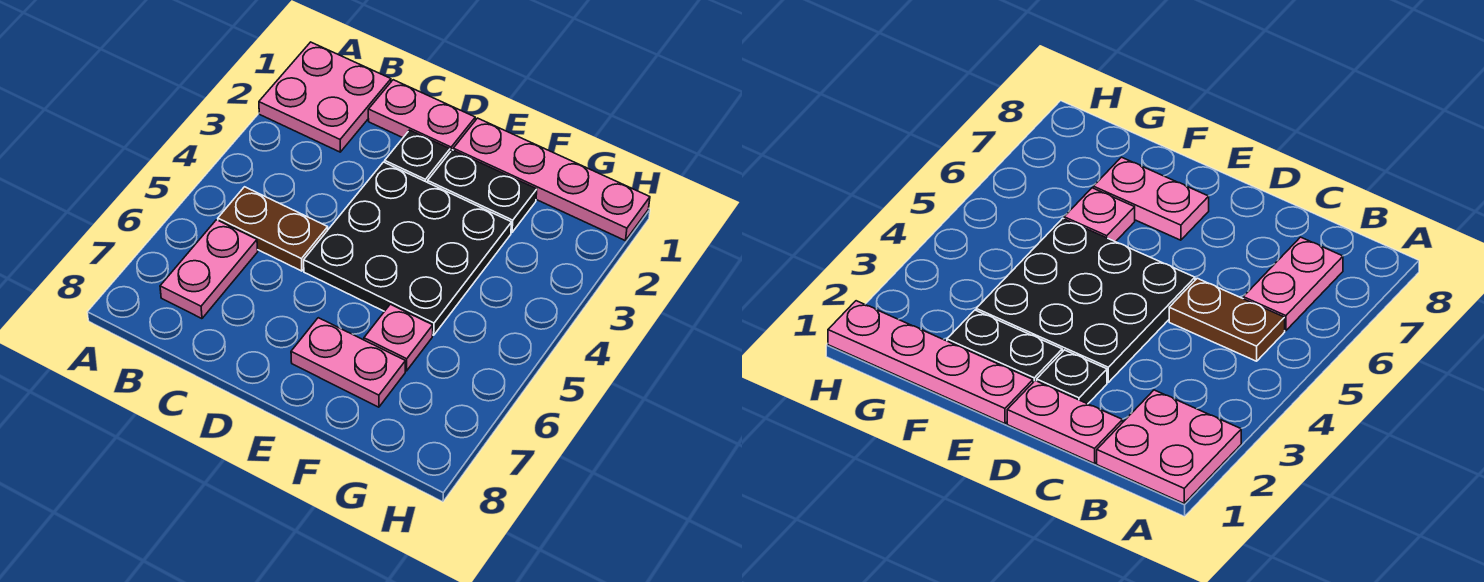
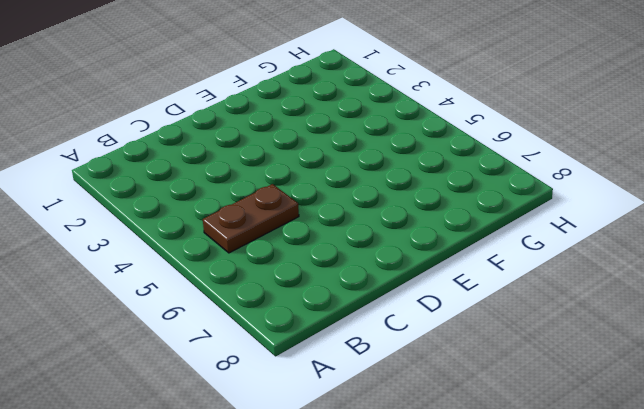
none -> pink plate A1:B2 level 1
none -> pink plate B6:B7 level 1

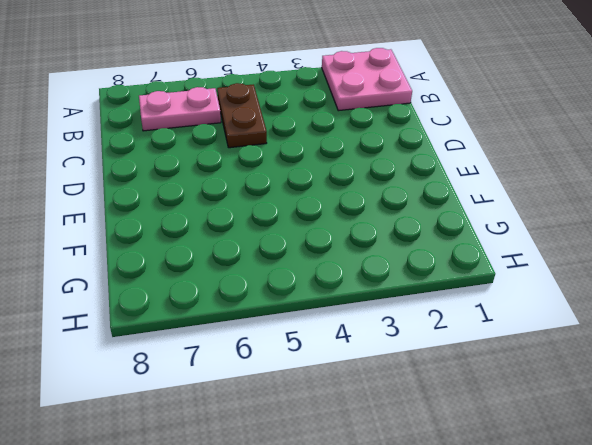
none -> pink plate C1:D1 level 1
none -> black plate D2 level 1

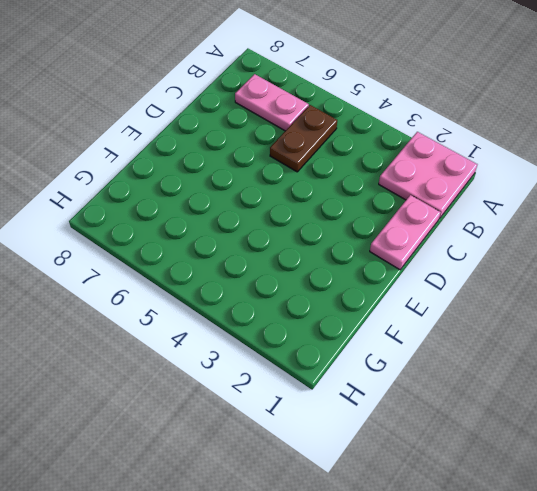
none -> black plate D2 level 1
none -> black plate D3:F5 level 1

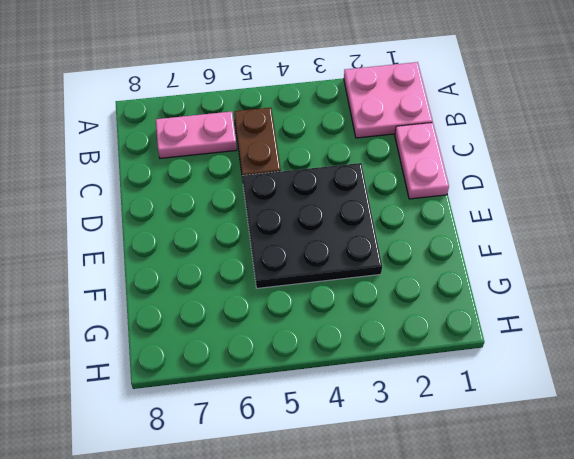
none -> black plate D2 level 1
none -> pink plate E1:H1 level 1

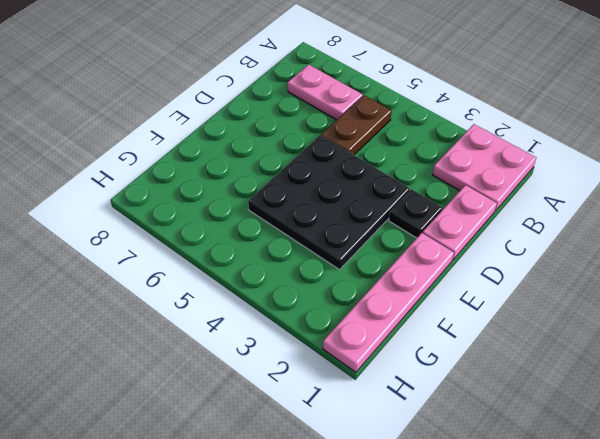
none -> black plate E2:F2 level 1
none -> pink plate E7:F7 level 1

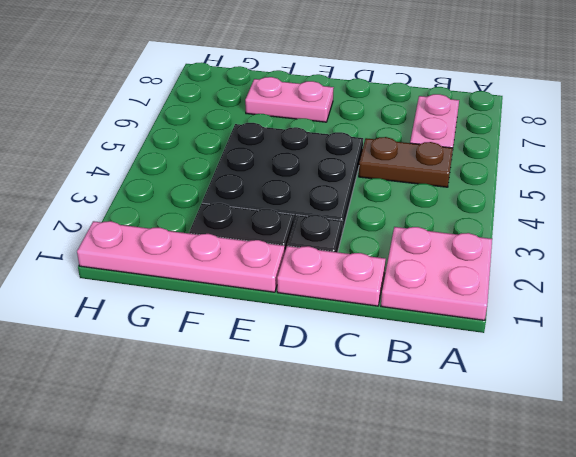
none -> pink plate F6 level 1

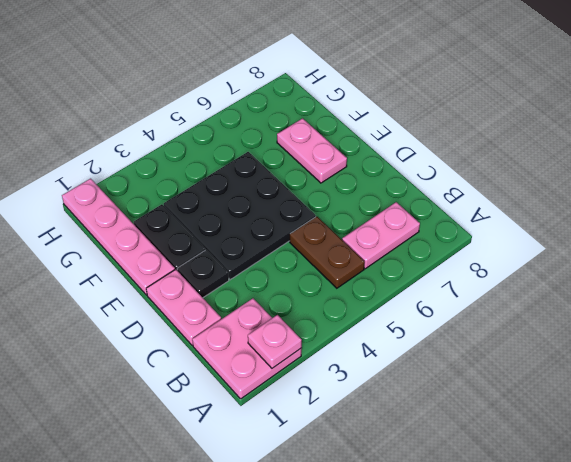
pink plate A2 level 2 -> pink plate F6 level 1

